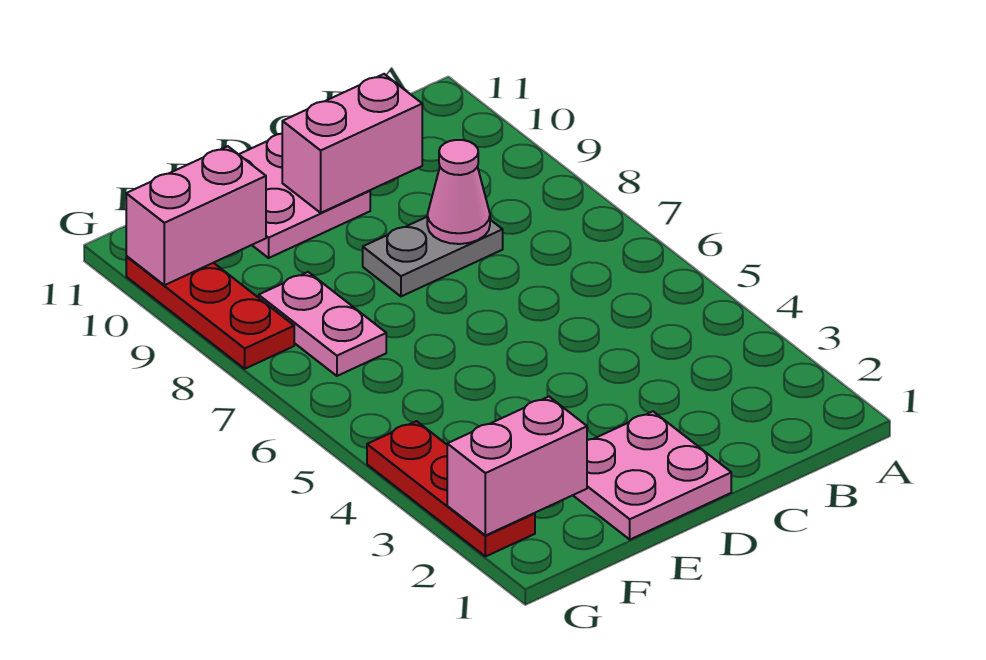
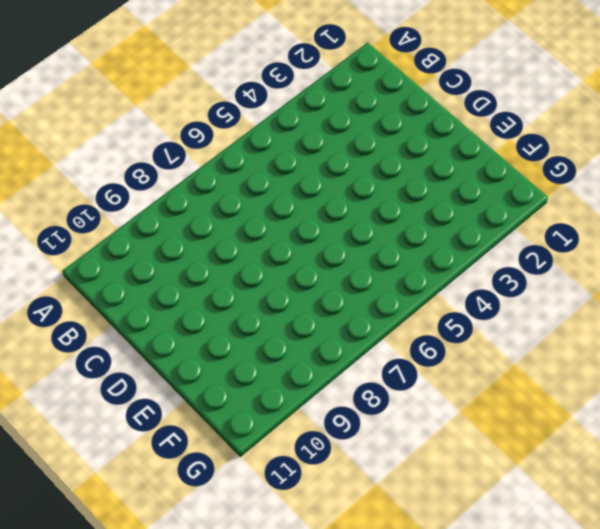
none -> grey plate C8:D8 level 1
none -> pink plate D1:E2 level 1

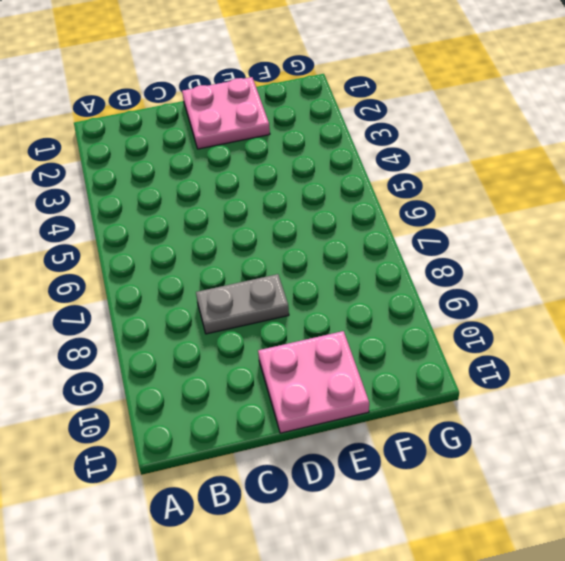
none -> pink plate F7:F8 level 1
none -> red plate G2:G4 level 1

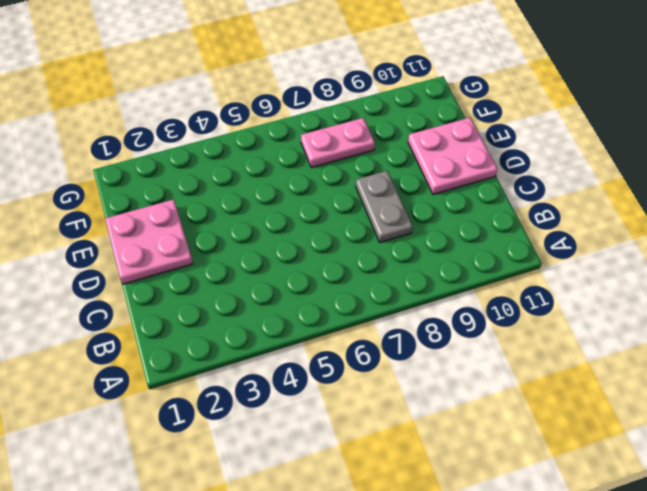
none -> red plate G2:G4 level 1
none -> red plate G8:G10 level 1

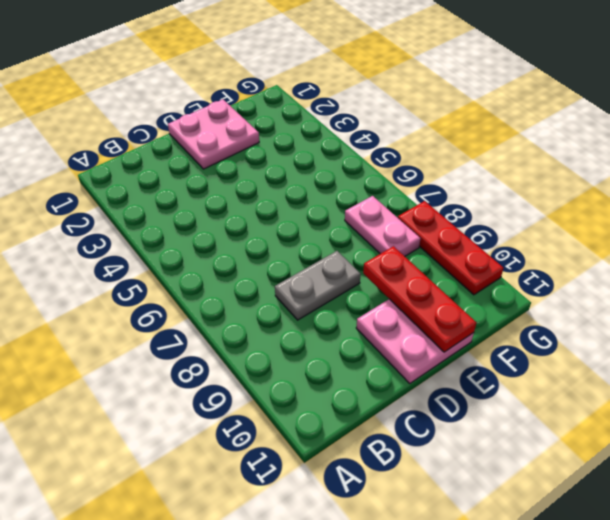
red plate E9:E11 level 2 -> red plate G2:G4 level 1
none -> pink cone C8 level 2
none -> pink brick C10:D10 level 2

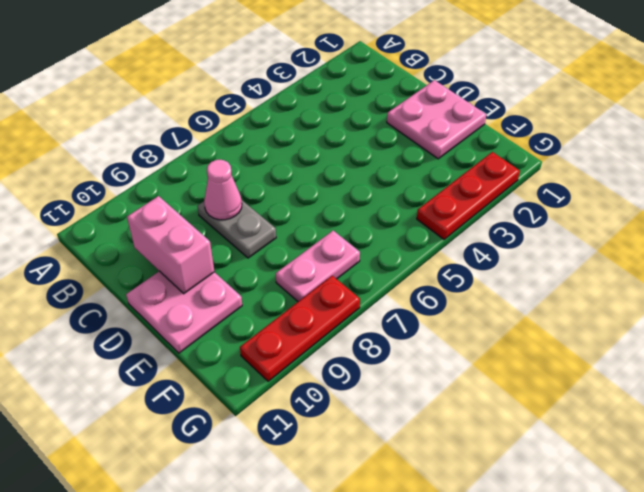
none -> pink brick F2:G2 level 2
none -> pink brick F10:G10 level 2

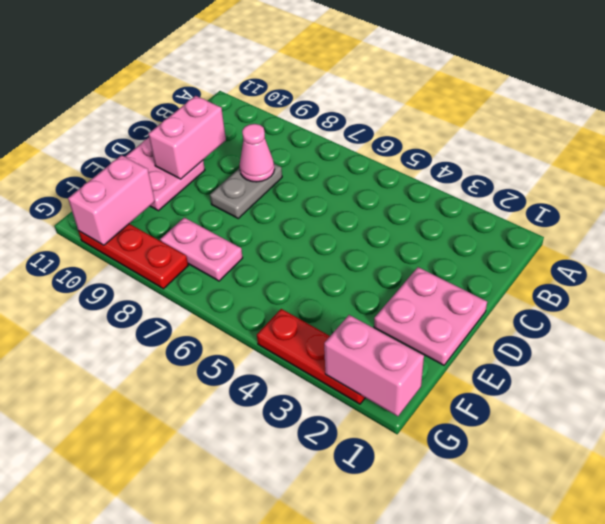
pink brick G1:G2 level 2 -> pink brick F2:G2 level 2

